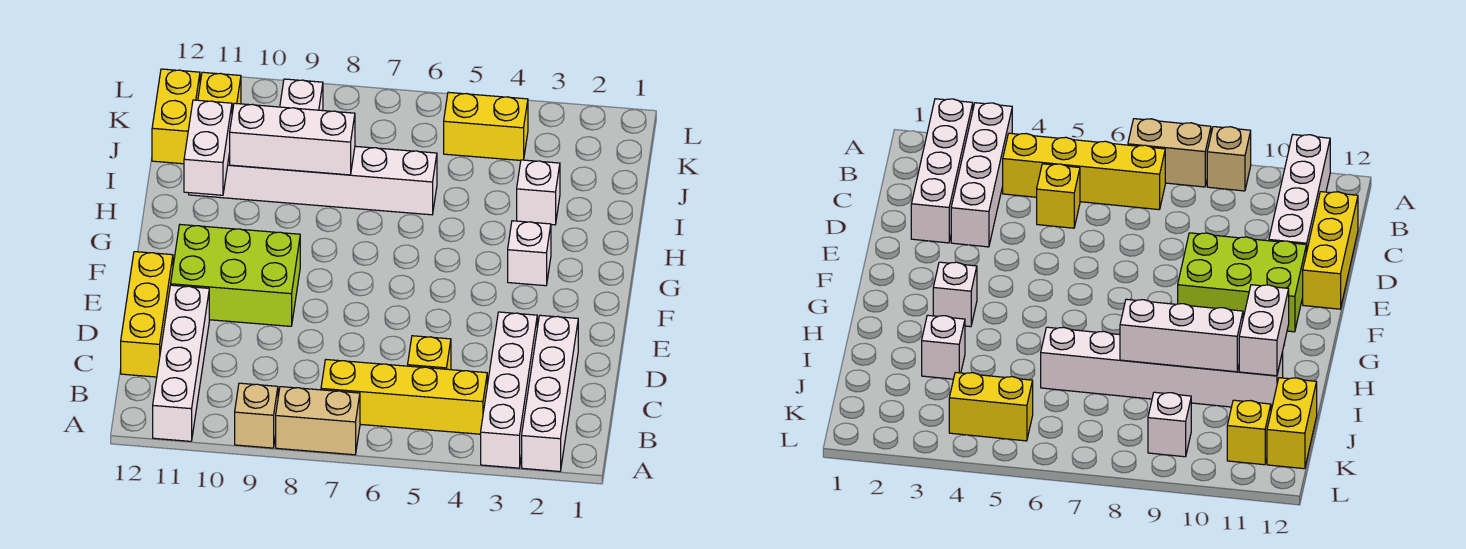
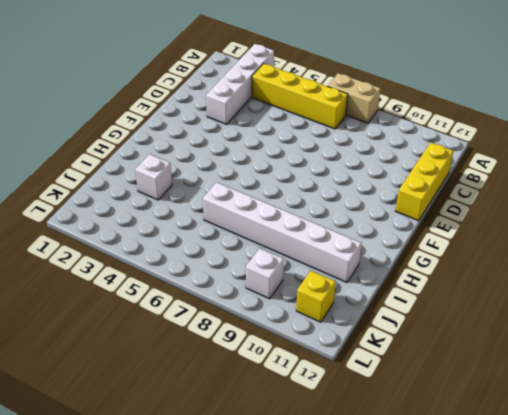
none -> white brick A2:D2 level 1
none -> tan brick A9 level 1
none -> white brick A11:D11 level 1

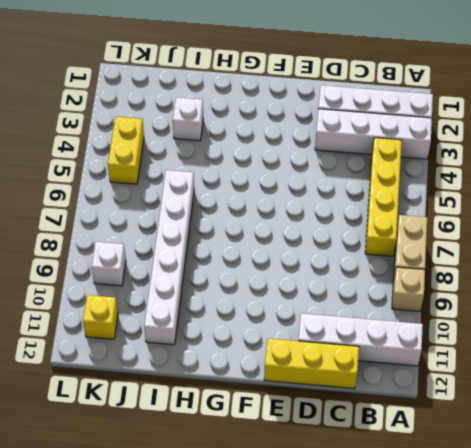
none -> yellow brick C5 level 1
none -> lime brick E9:F11 level 1
none -> white brick G3 level 1

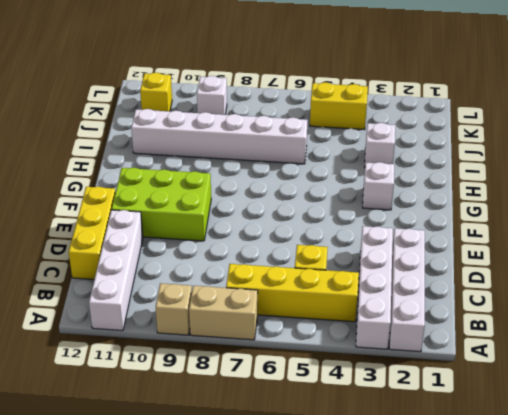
none -> yellow brick J12:K12 level 1
none -> white brick H11:I11 level 2
none -> white brick I8:I10 level 2

